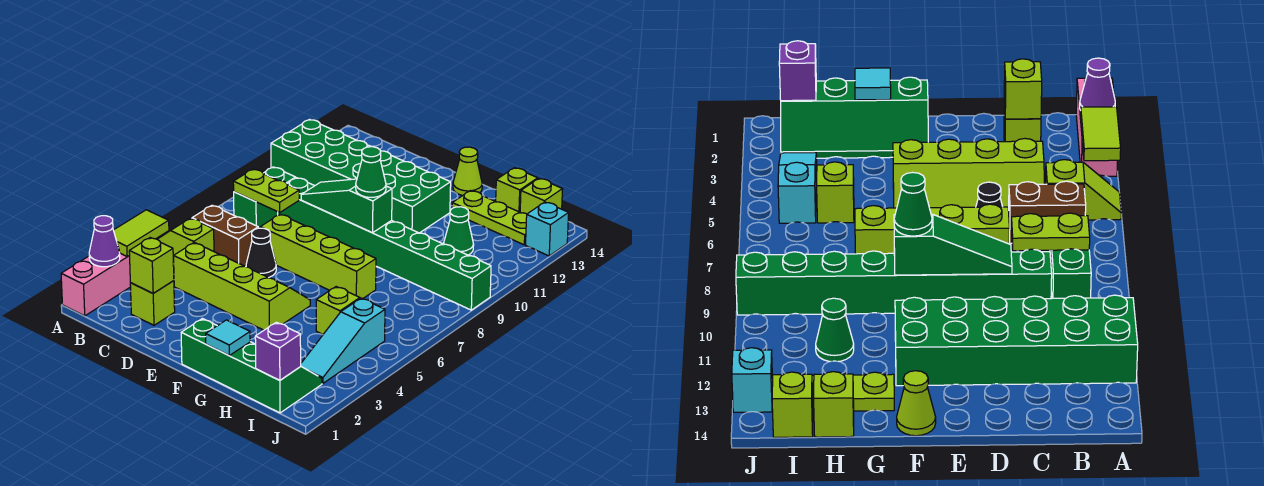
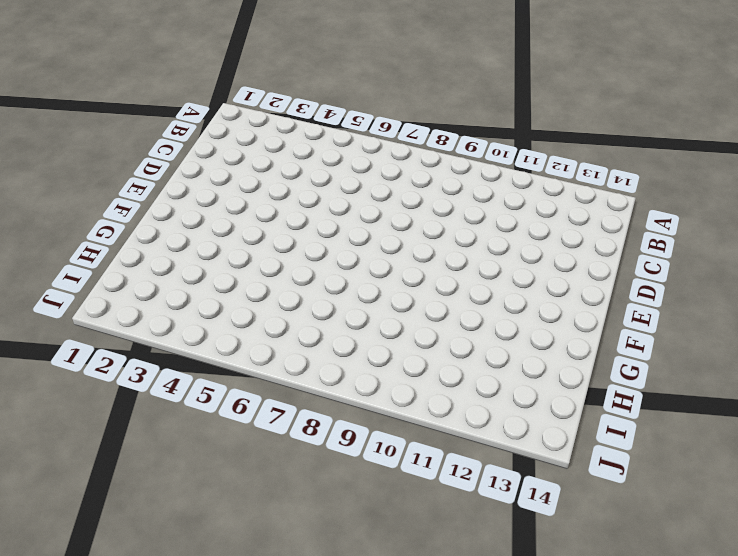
none -> pink brick A1:A3 level 1
none -> lime slope A5:B5 level 1 top B
none -> green brick A11:F12 level 1

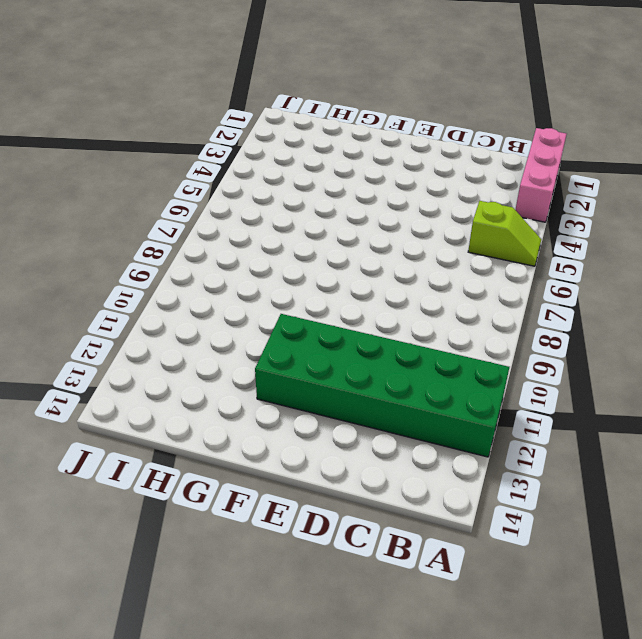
none -> brown brick B6:C6 level 1
none -> green brick B8:B9 level 1
none -> lime brick C2 level 1

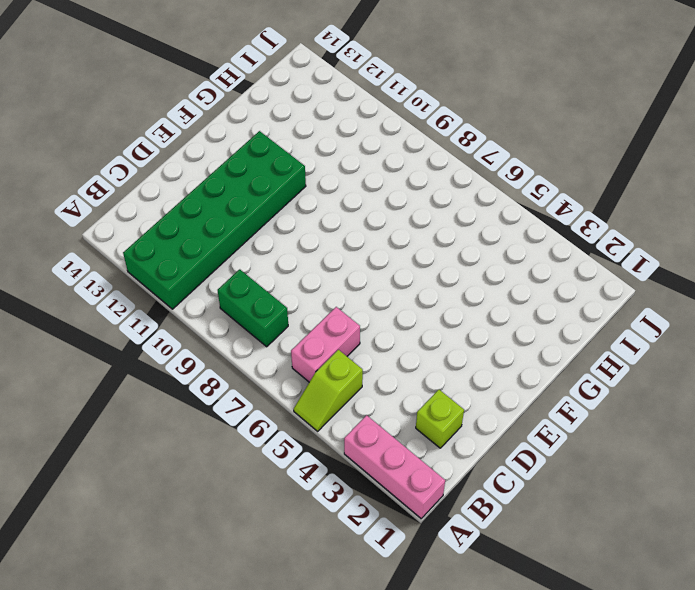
pink brick B6:C6 level 1 -> brown brick B6:C6 level 1
none -> lime slope C4:F5 level 1 top 4
none -> green brick C9:J9 level 1
none -> black cone D6 level 1

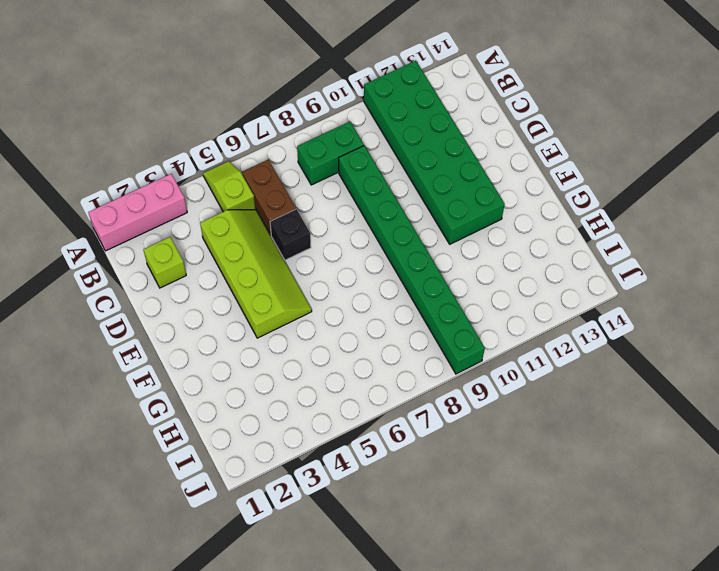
black brick D6 level 1 -> black cone D6 level 1
none -> lime brick D7:G7 level 1
none -> green slope F1:I2 level 1 top 1
none -> lime cone F14 level 1

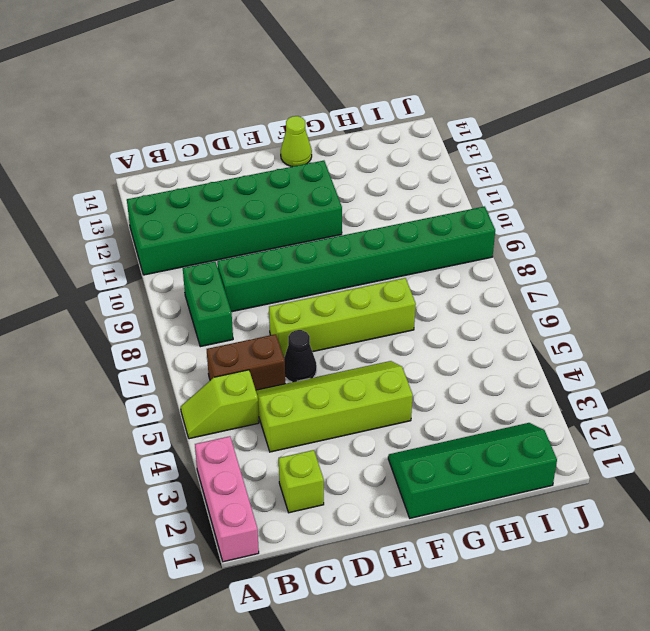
none -> lime plate G13:I13 level 1
none -> lime brick H5 level 1
none -> green cone H11 level 1

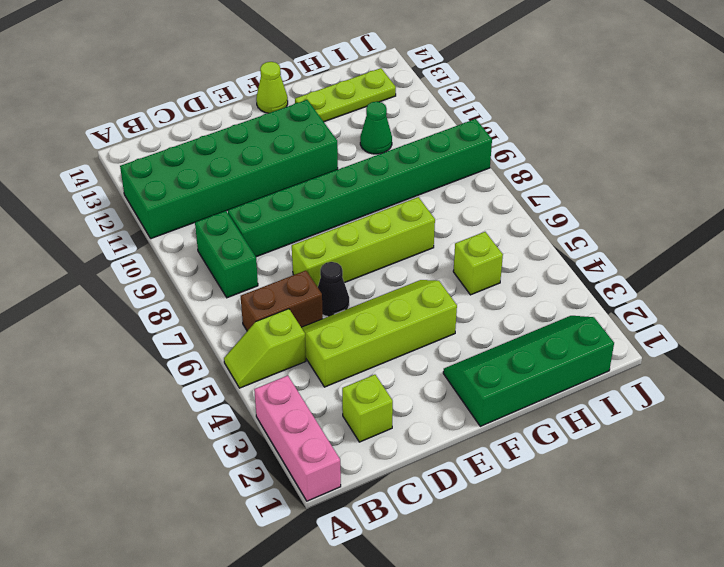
none -> lime brick H14 level 1
none -> cyan slope I3:I5 level 1 top 5
none -> lime brick I14 level 1

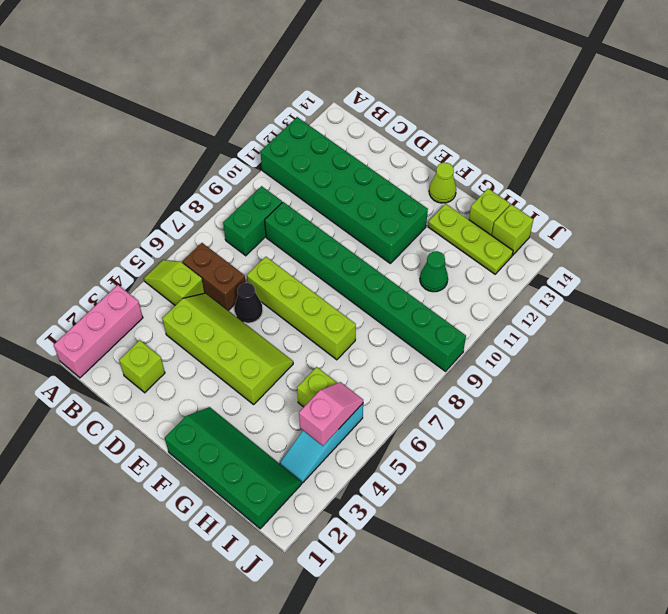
pink slope I4:I5 level 2 top 4 -> none
none -> cyan brick J13 level 1
none -> purple cone A2 level 2
none -> lime tile A3:A4 level 2

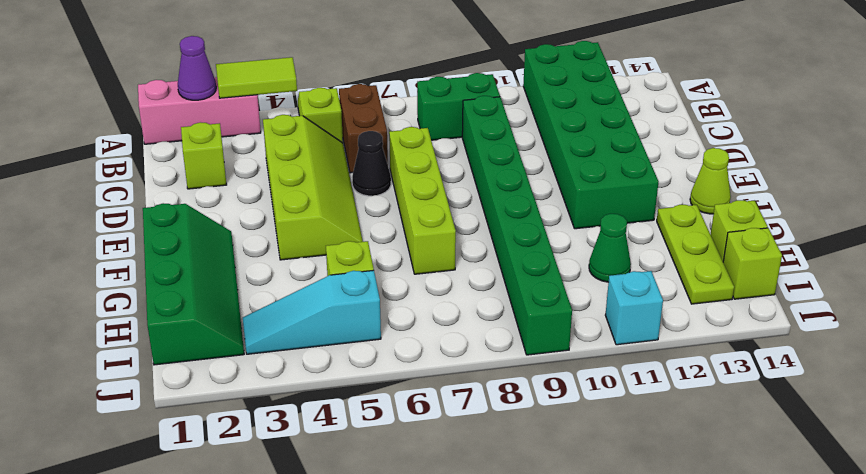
cyan brick J11 level 1 -> cyan brick J13 level 1
none -> lime plate B8:C8 level 2
none -> lime brick C2 level 2
none -> green slope D9:F9 level 2 top F

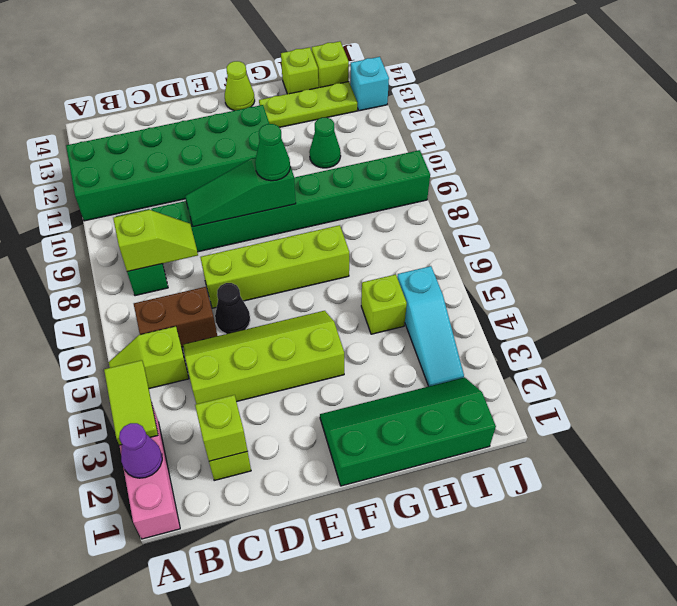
lime slope B8:C8 level 2 top B -> lime plate B8:C8 level 2
none -> cyan tile G1 level 2
none -> purple brick I1 level 2

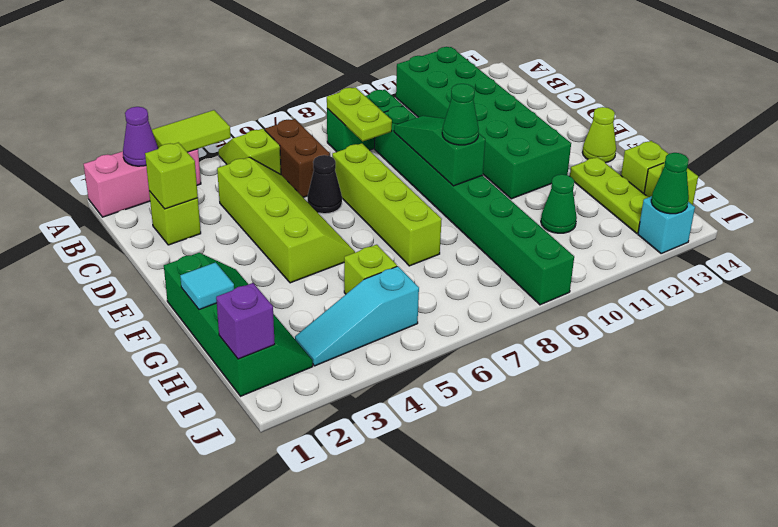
green cone J13 level 2 -> none

